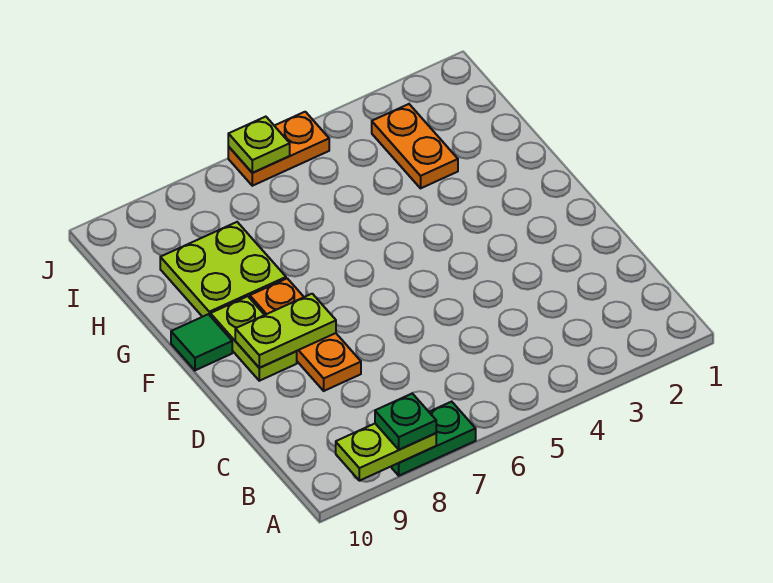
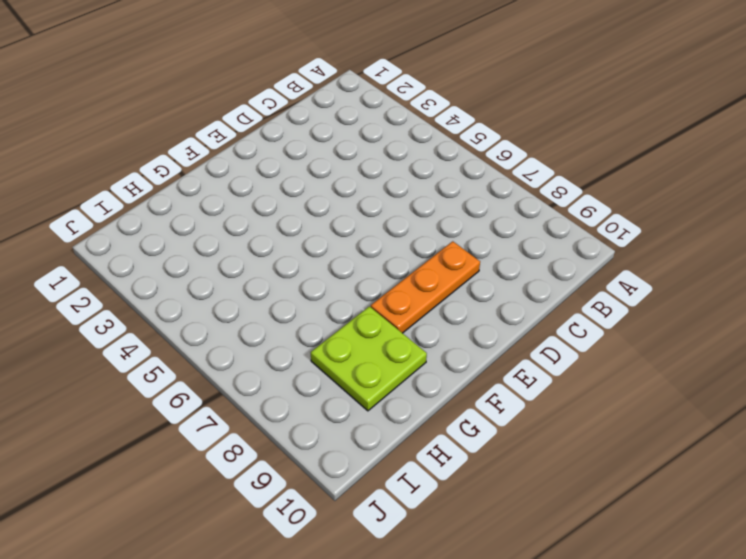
none -> green plate A7:A8 level 1
none -> lime plate E9:F9 level 1

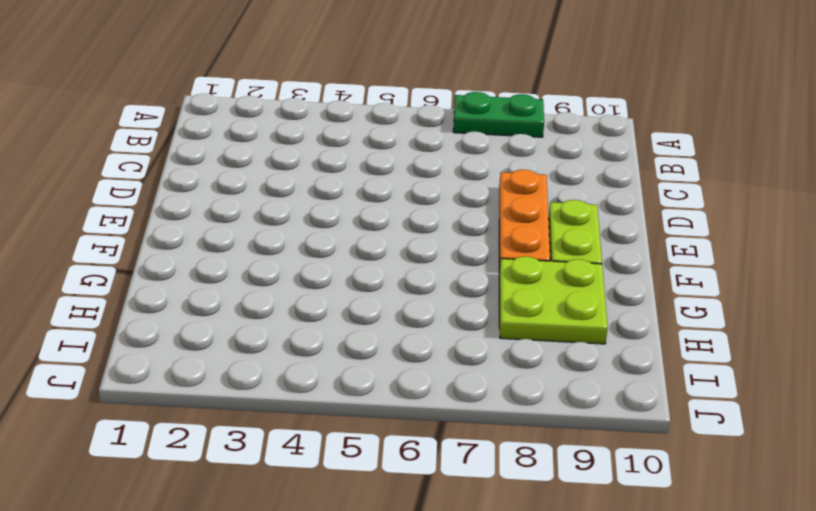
none -> green tile F10 level 1
none -> orange plate H3:I3 level 1

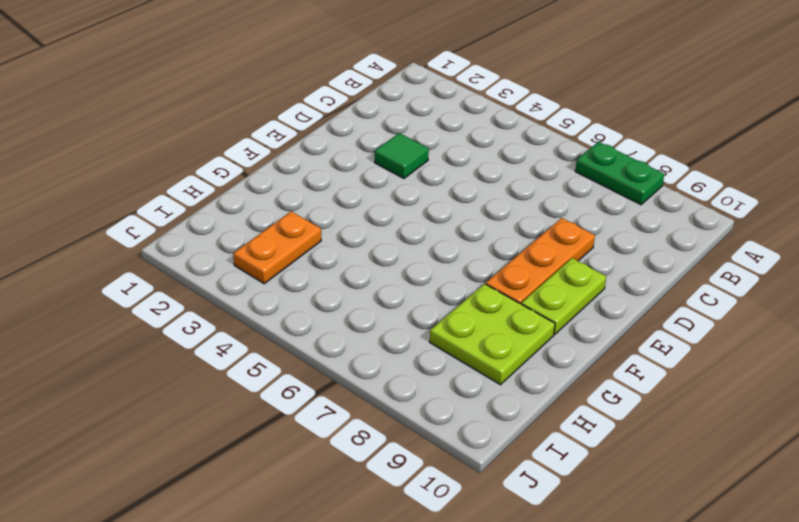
green tile D3 level 1 -> green tile F10 level 1
none -> orange plate J5:J6 level 1
none -> lime plate A8:A9 level 2

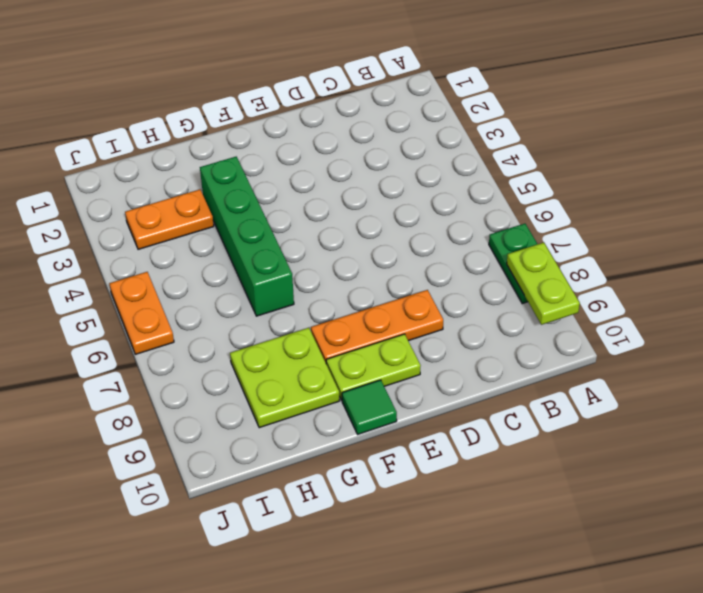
green brick G3:G6 level 1 -> none
none -> lime plate E8:E9 level 2
none -> lime plate J6 level 2

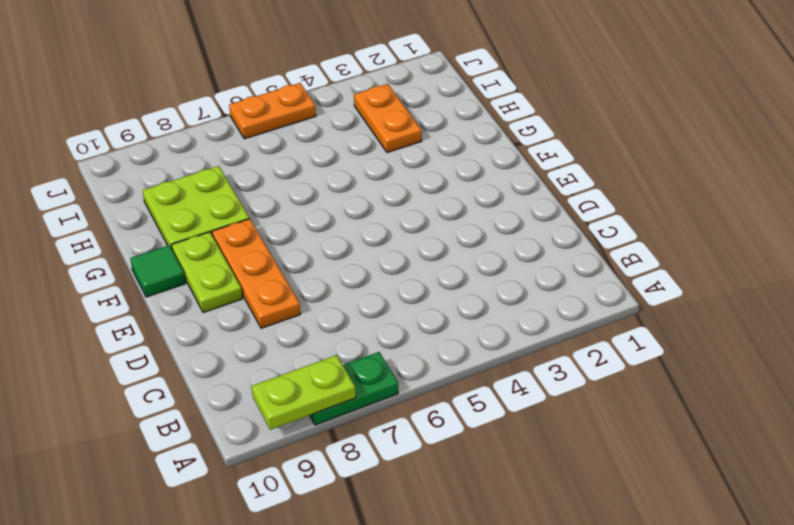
none -> lime plate E8:E9 level 2
none -> lime plate J6 level 2

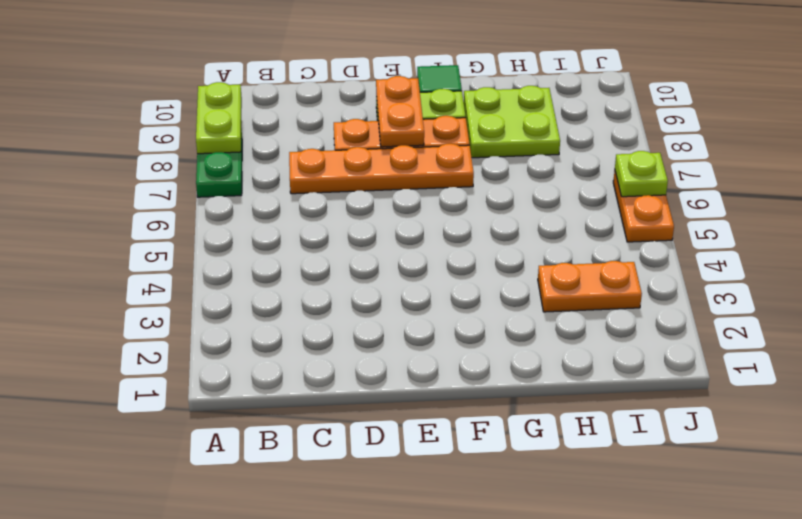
orange plate C7:F7 level 1 -> none
orange plate E8:E9 level 2 -> lime plate E8:E9 level 2
none -> green plate A8 level 3

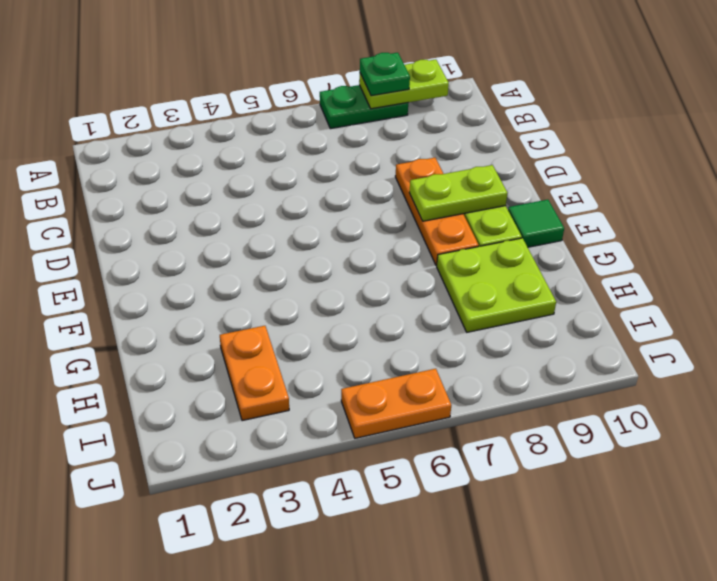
none -> lime plate J6 level 2

